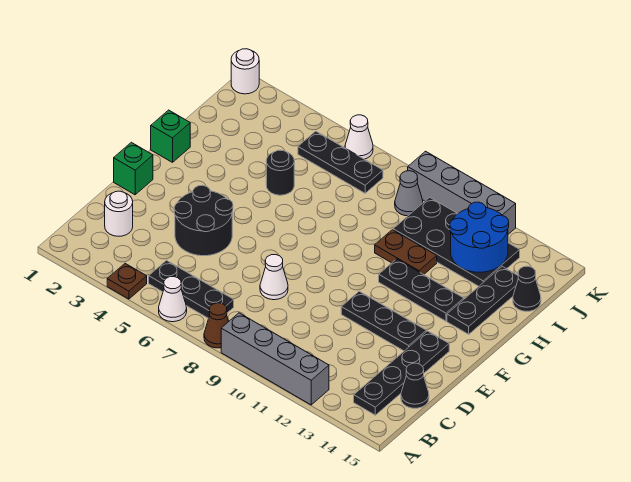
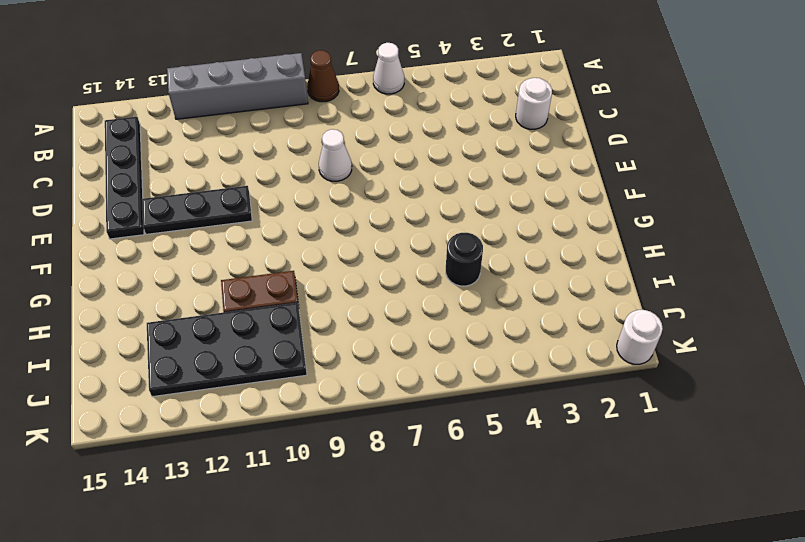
none -> brown plate A4 level 1
none -> black plate B5:B7 level 1
none -> black cone C15 level 1

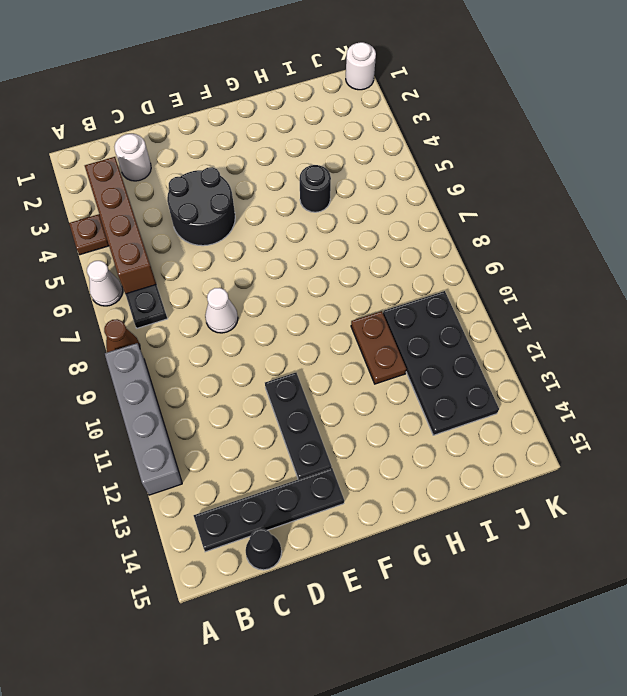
brown brick B3:B6 level 2 -> none
none -> green brick E1 level 1
none -> green brick G1 level 1
none -> black plate G11:G13 level 1

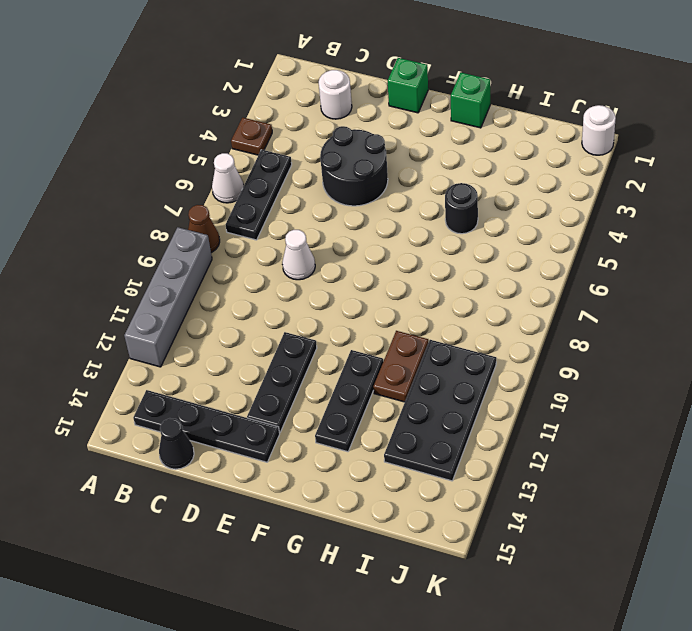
none -> black plate G14:I14 level 1
none -> black cone I15 level 1
none -> black plate J5:J7 level 1

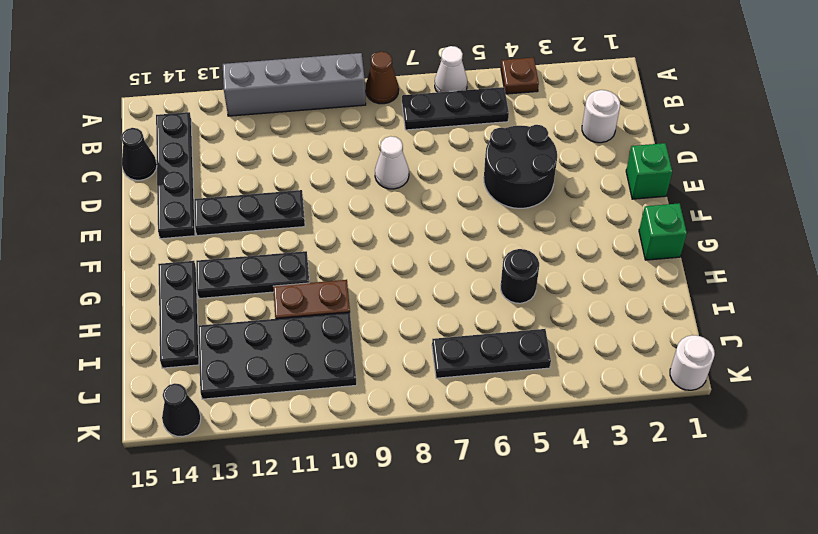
black cone K14 level 1 -> black cone I15 level 1
none -> grey cone J9 level 1
none -> white cone K6 level 1
none -> grey brick K9:K12 level 1

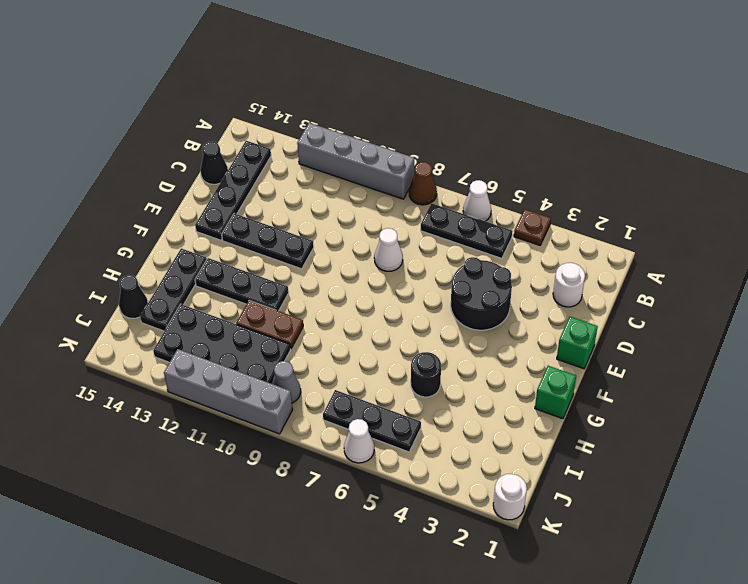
none -> blue round brick I12:J13 level 2

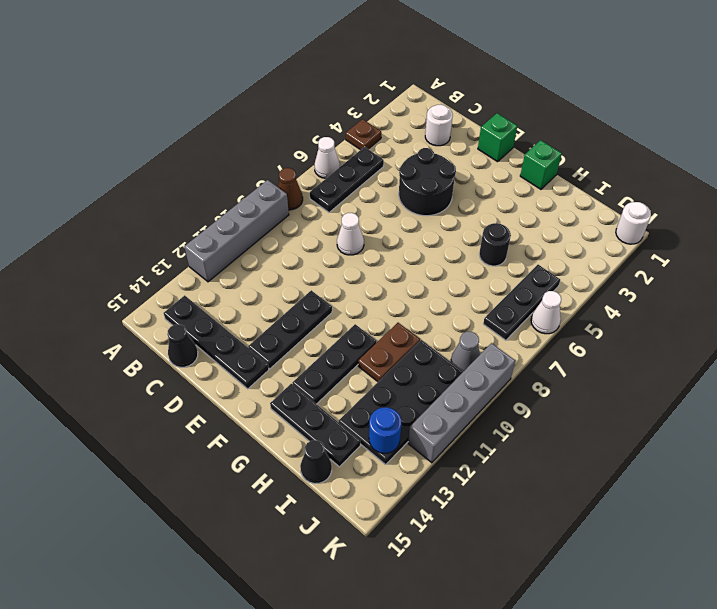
blue round brick J13 level 2 -> blue round brick I12:J13 level 2

